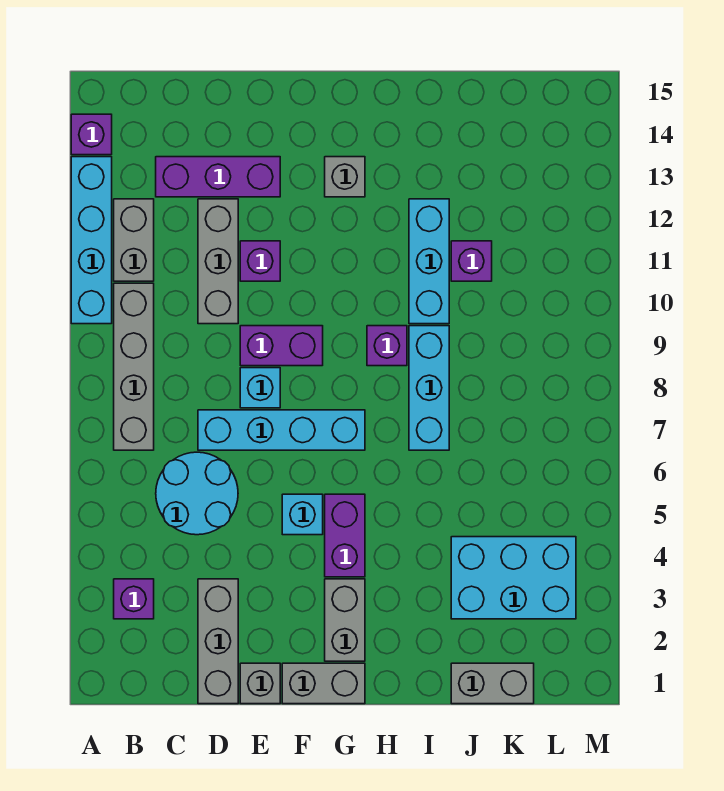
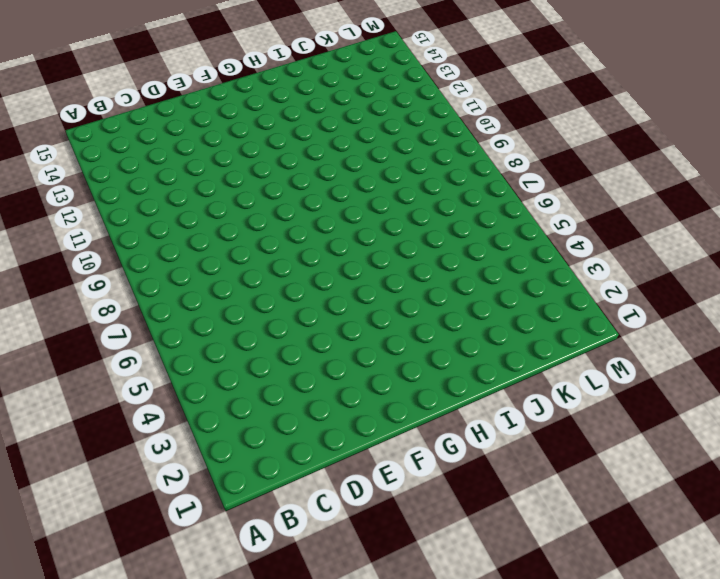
none -> cyan brick A10:A13 level 1
none -> purple brick A14 level 1
none -> purple brick B3 level 1

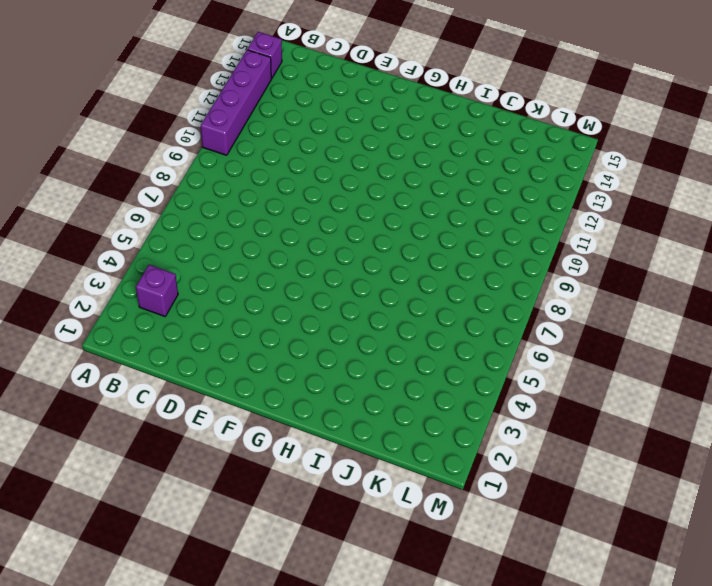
purple brick A10:A13 level 1 -> cyan brick A10:A13 level 1
none -> grey brick B7:B10 level 1
none -> grey brick B11:B12 level 1
none -> cyan round brick C5:D6 level 1

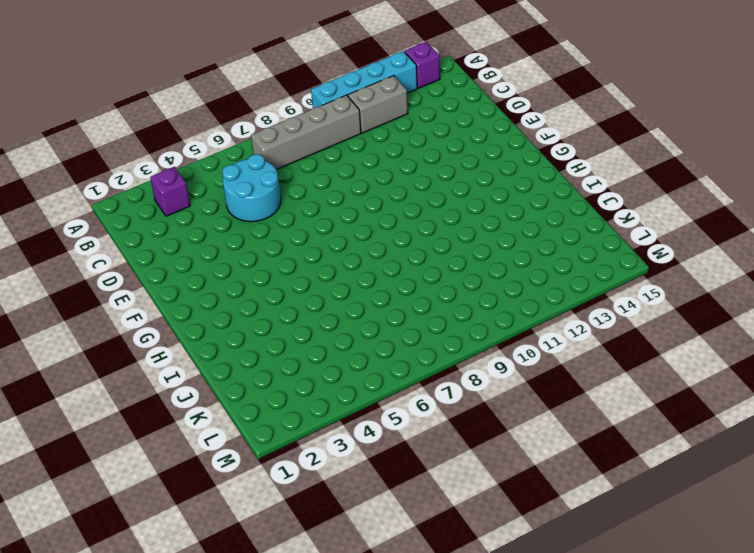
none -> purple brick C13:E13 level 1
none -> grey brick D1:D3 level 1
none -> cyan brick D7:G7 level 1

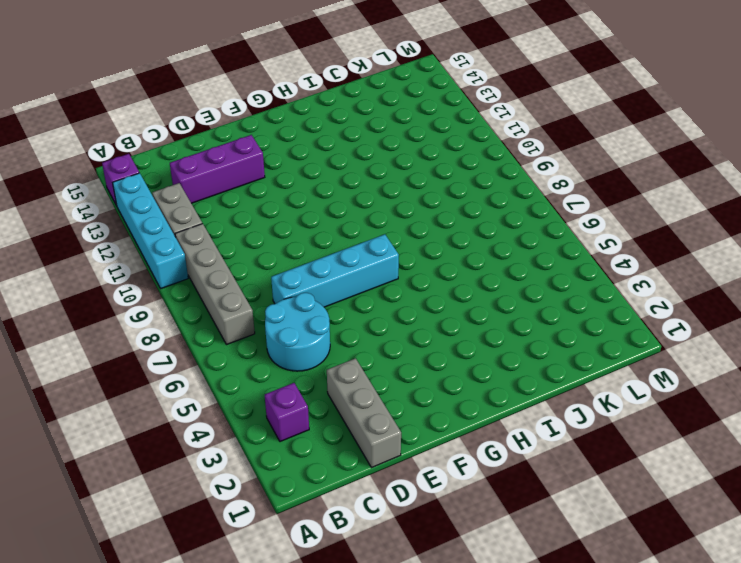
none -> grey brick D10:D12 level 1
none -> grey brick E1 level 1
none -> cyan brick E8 level 1

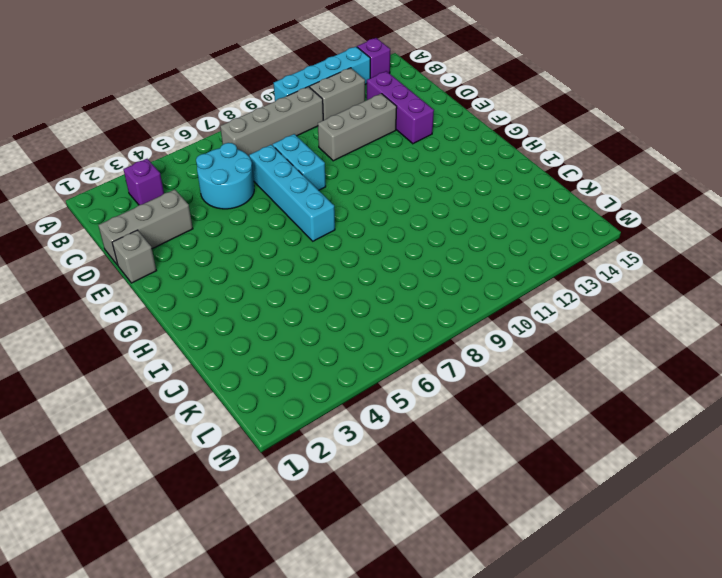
cyan brick D8:E8 level 1 -> cyan brick E8 level 1
none -> purple brick E9:F9 level 1
none -> purple brick E11 level 1
none -> grey brick F1:G1 level 1

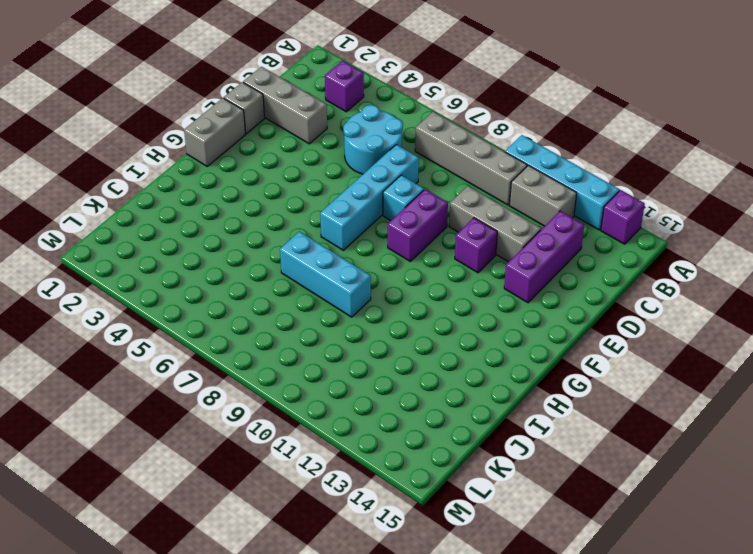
none -> cyan brick F5 level 1
none -> grey brick G2:G3 level 1
none -> purple brick G4:G5 level 1

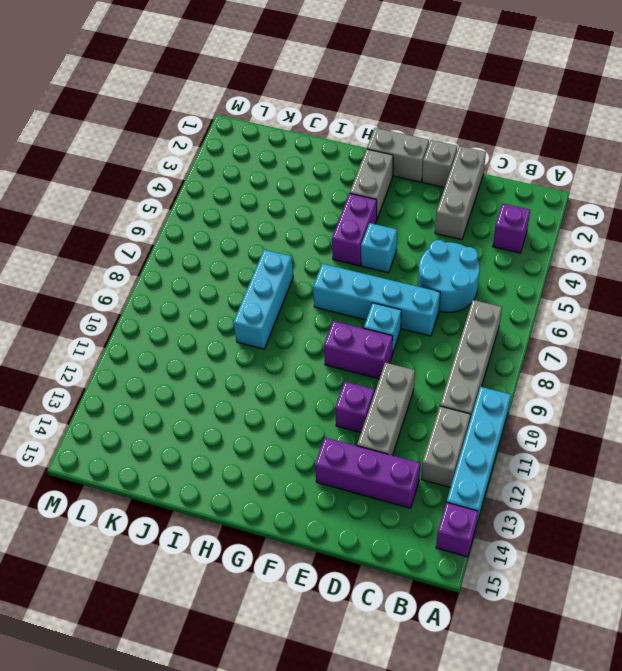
none -> grey brick G13 level 1
none -> purple brick H9 level 1
none -> cyan brick I10:I12 level 1

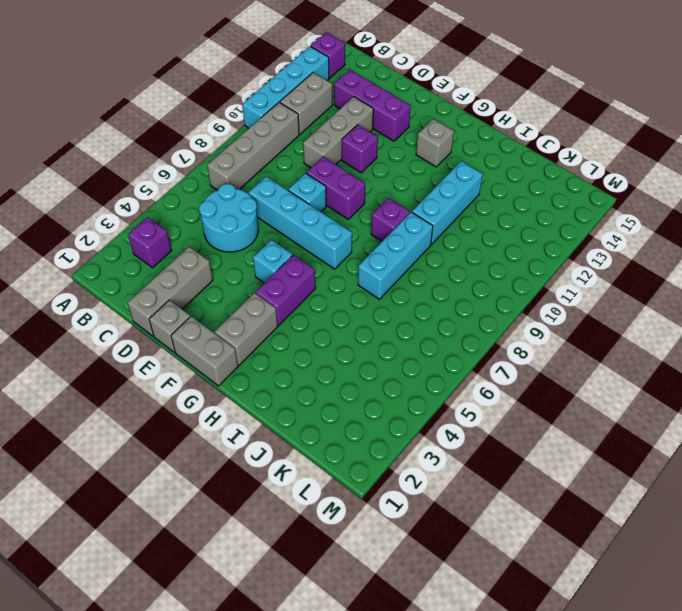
none -> grey brick J1:K1 level 1
none -> cyan brick J3:L4 level 1
none -> purple brick J11 level 1

